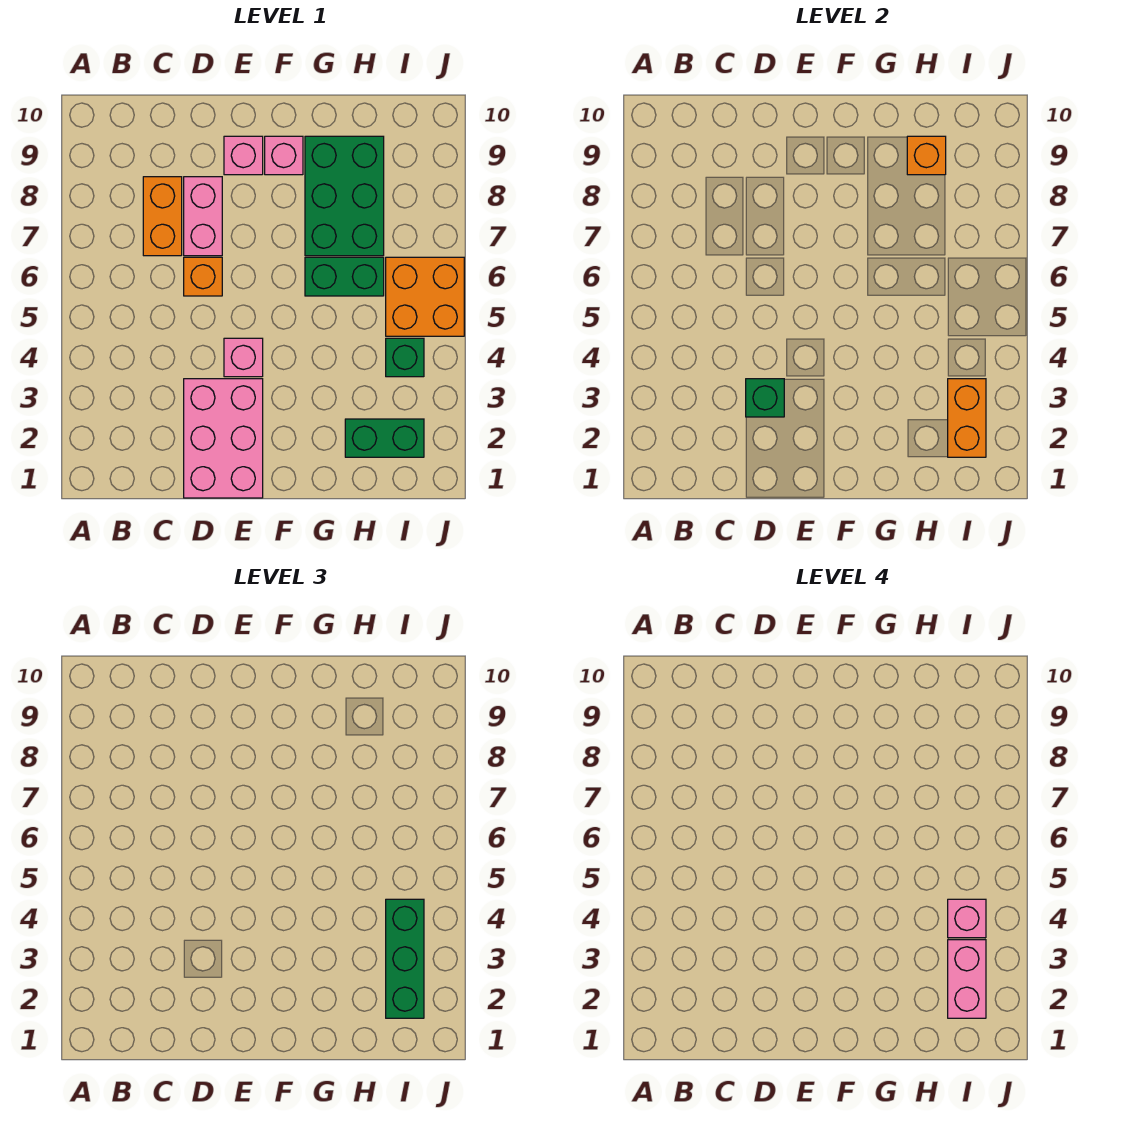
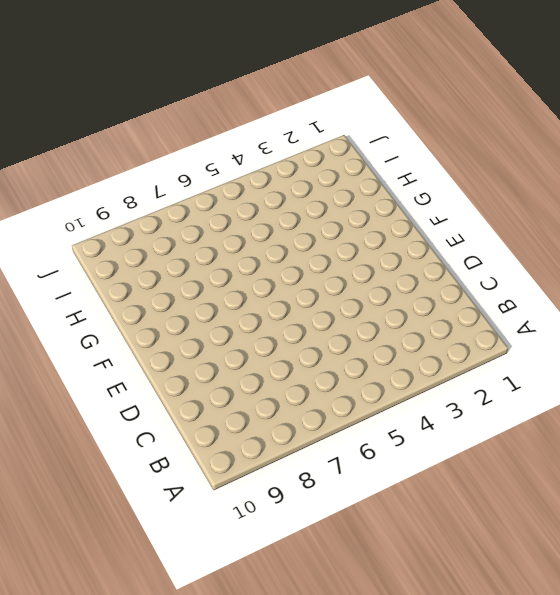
none -> orange brick C7:C8 level 1
none -> pink brick D1:E3 level 1
none -> orange brick D6 level 1

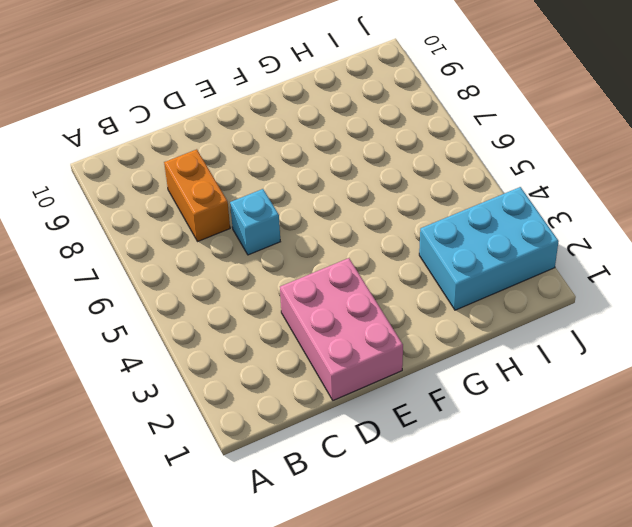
cyan brick D6 level 1 -> orange brick D6 level 1
cyan brick H2:J3 level 1 -> green brick H2:I2 level 1
none -> pink brick D7:D8 level 1
none -> pink brick E4 level 1
none -> pink brick E9 level 1

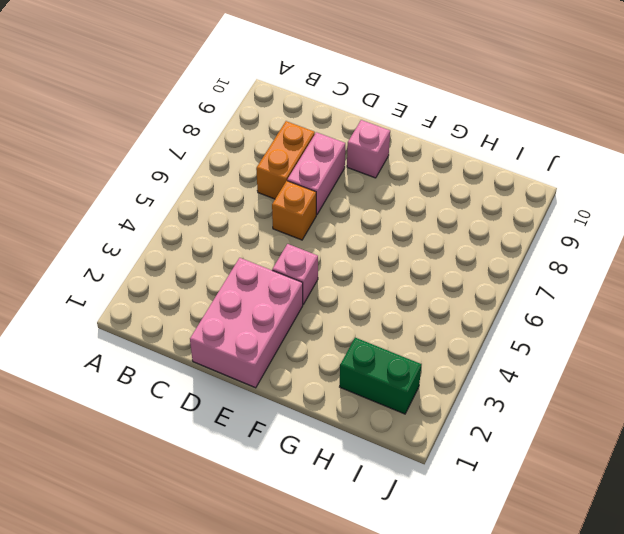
none -> pink brick F9 level 1
none -> green brick G6:H6 level 1
none -> green brick G7:H9 level 1

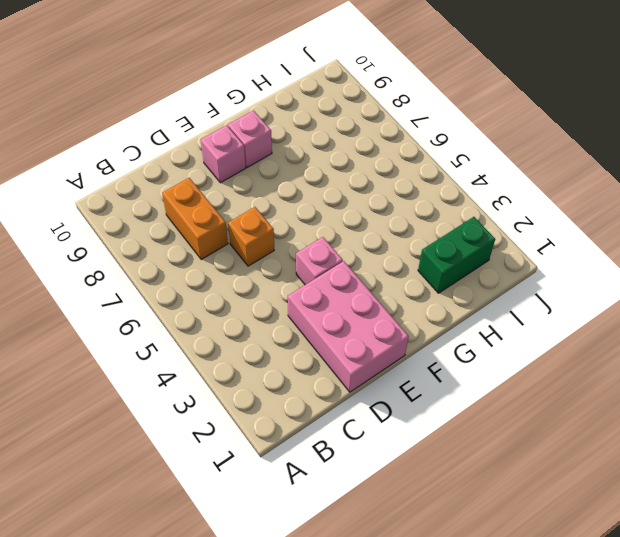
none -> pink brick D7:D8 level 1
none -> green brick G6:H6 level 1
none -> green brick G7:H9 level 1

